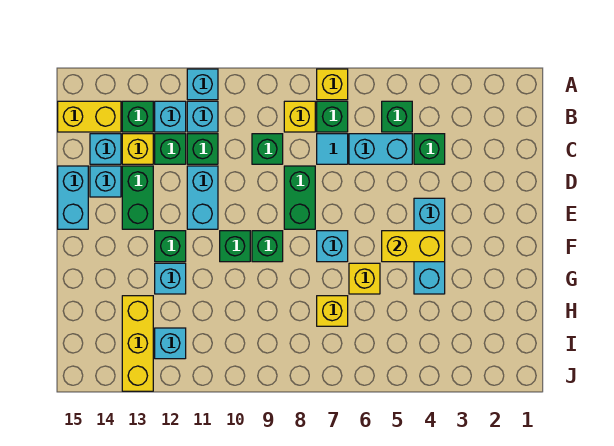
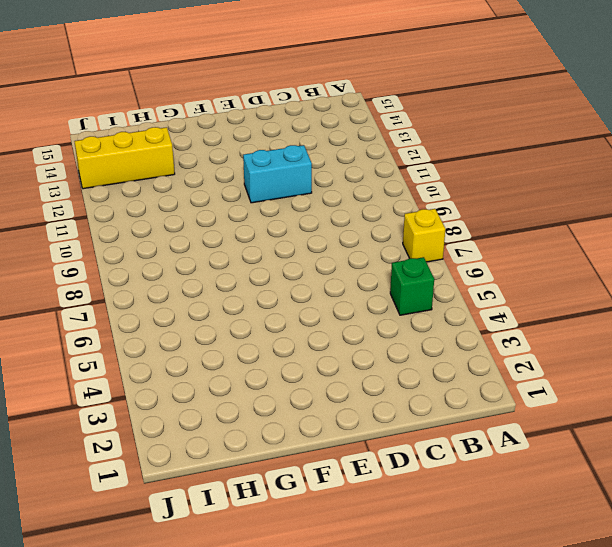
none -> cyan brick A11 level 1
none -> green brick B7 level 1
none -> yellow brick B8 level 1
none -> cyan brick B11 level 1

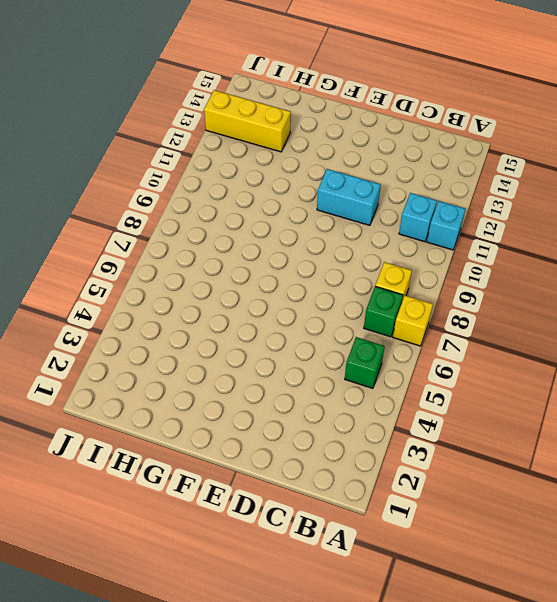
none -> cyan brick B12 level 1
none -> green brick B13 level 1
none -> yellow brick B14:B15 level 1
none -> green brick C4 level 1

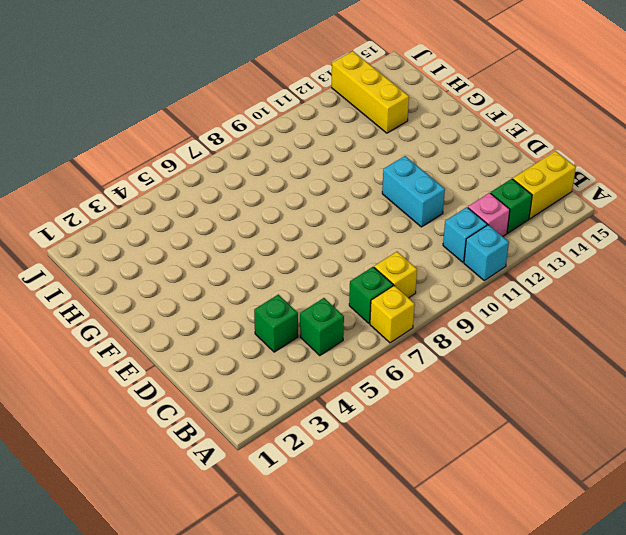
pink brick B12 level 1 -> cyan brick B12 level 1
none -> cyan brick C5:C6 level 1
none -> cyan tile C7 level 1
none -> green brick C9 level 1
none -> green brick C11 level 1

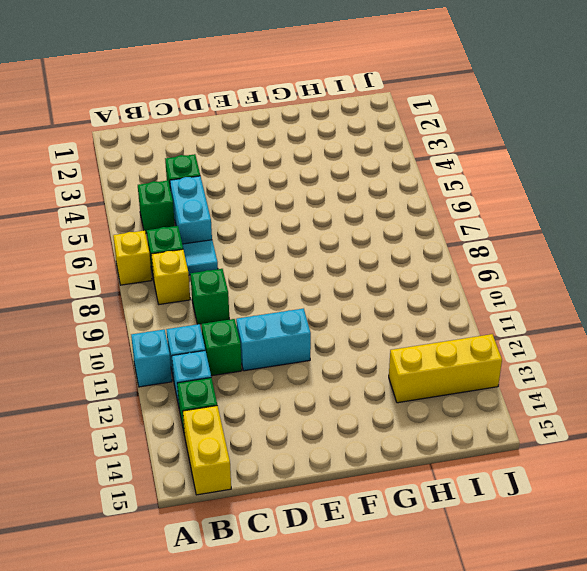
none -> green brick C12 level 1
none -> yellow brick C13 level 1
none -> cyan brick C14 level 1
none -> green brick D8:E8 level 1

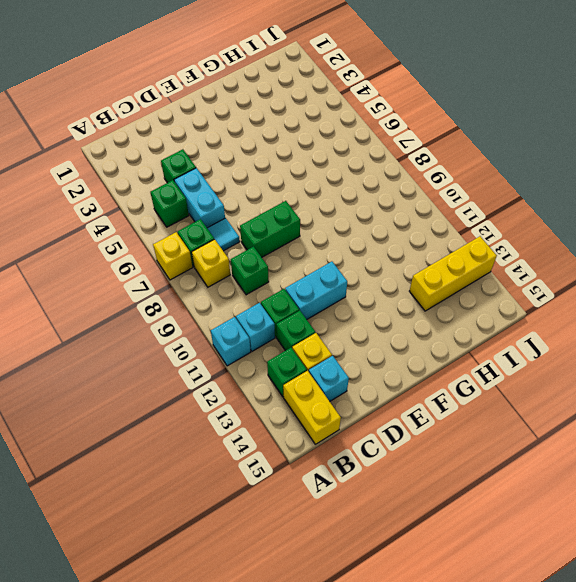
none -> cyan brick B12 level 1
none -> green brick D13:E13 level 1
none -> cyan brick D14 level 1
none -> cyan brick D15:E15 level 1

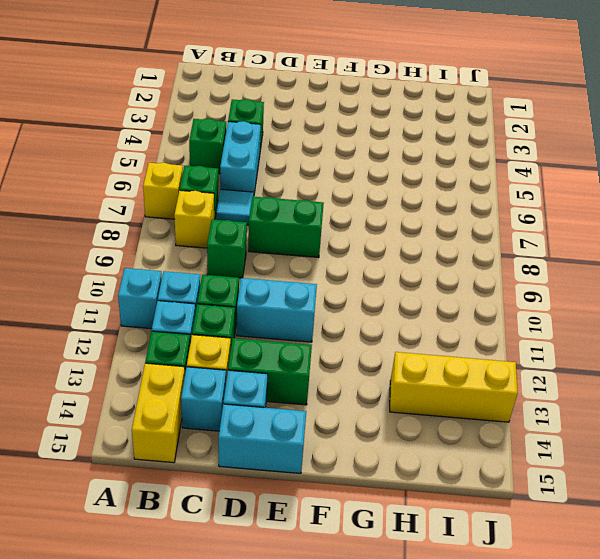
none -> cyan brick E4:G4 level 1
none -> cyan brick F7 level 1
none -> green brick F9 level 1
none -> green brick F10 level 1

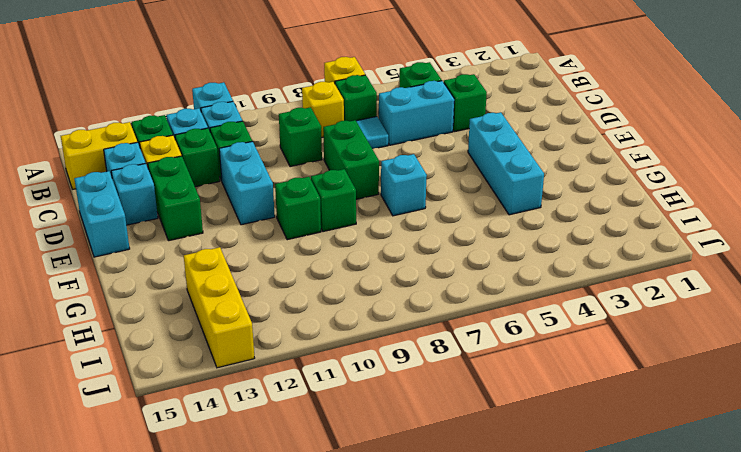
none -> green brick F12 level 1
none -> yellow brick G6 level 1
none -> cyan brick G12 level 1
none -> yellow brick H7 level 1

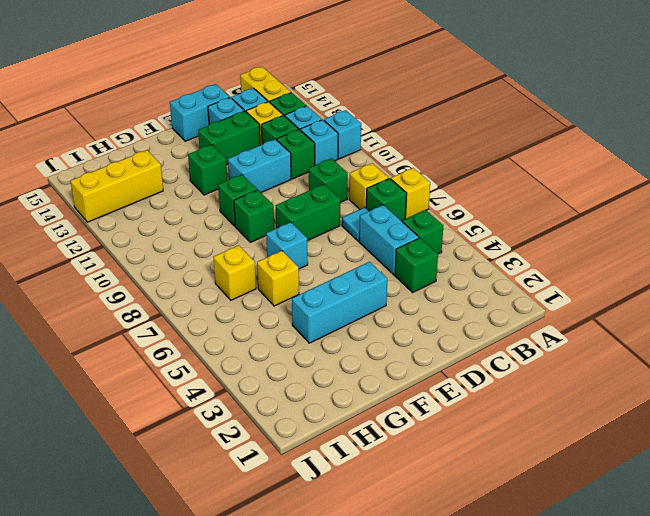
none -> cyan brick G12 level 1
none -> cyan brick I12 level 1
none -> yellow brick F4:F5 level 2

